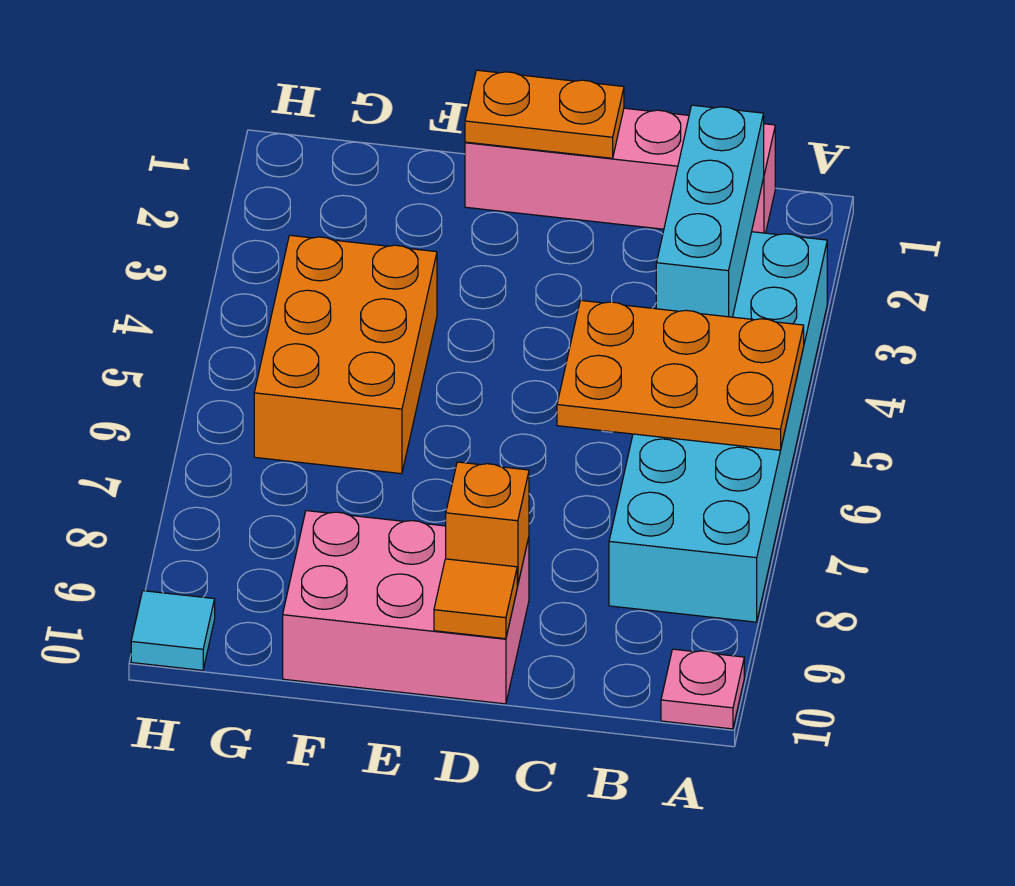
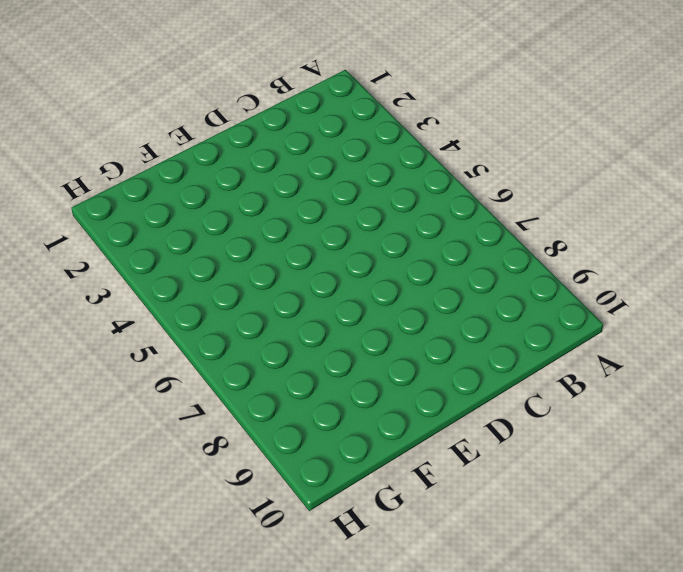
none -> cyan brick A3:B8 level 1
none -> pink plate A10 level 1

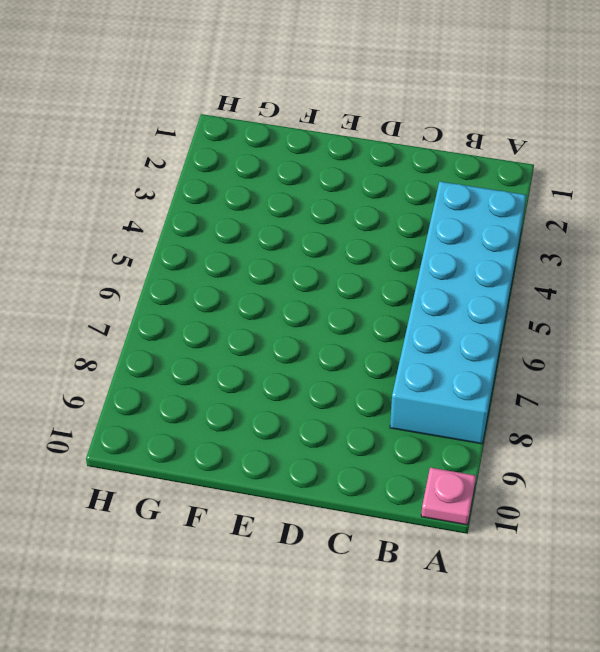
none -> pink brick B1:E1 level 1
none -> pink brick D9:F10 level 1

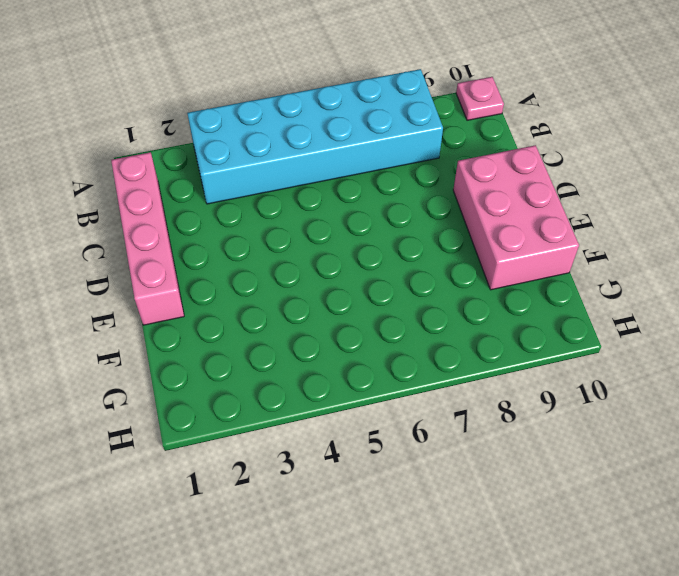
none -> orange brick F4:G6 level 1
none -> cyan tile H10 level 1

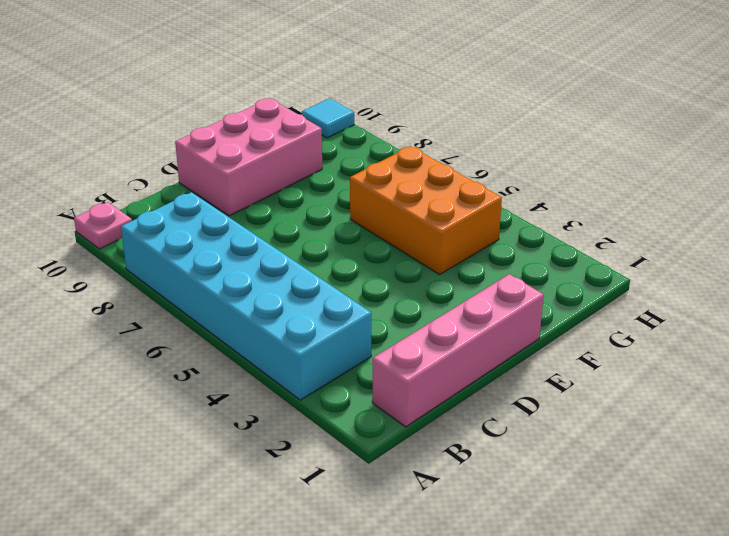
none -> orange plate A5:C6 level 2
none -> cyan brick B2:B4 level 2

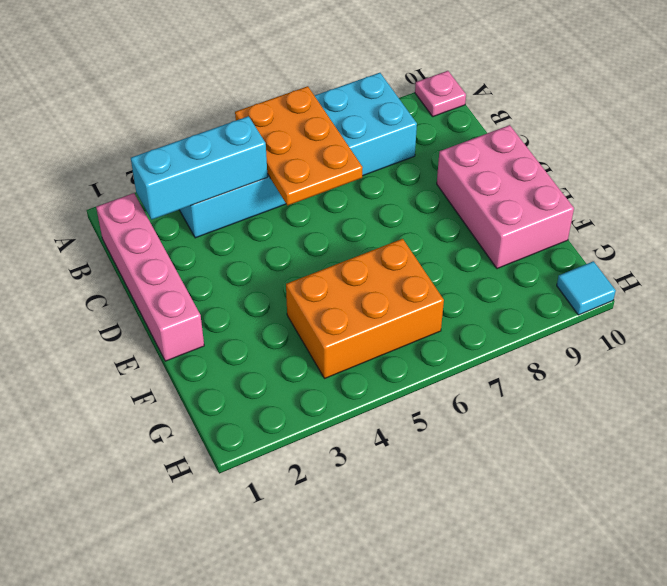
none -> orange plate D1:E1 level 2
none -> orange brick D9 level 2

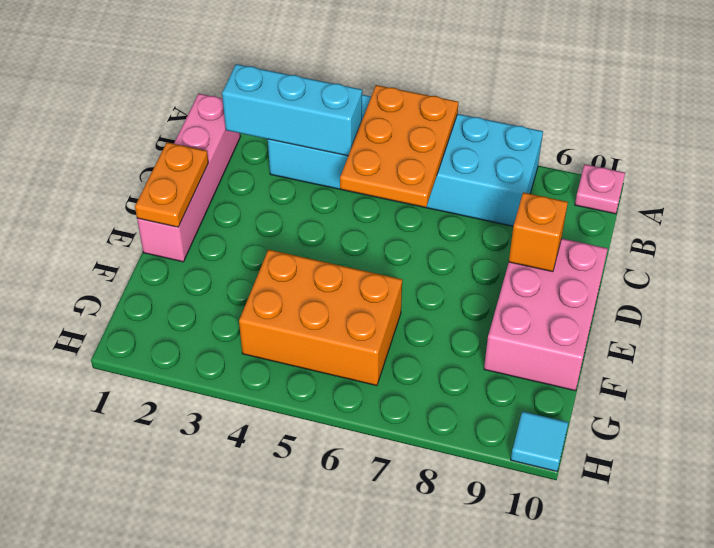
none -> orange tile D10 level 2

